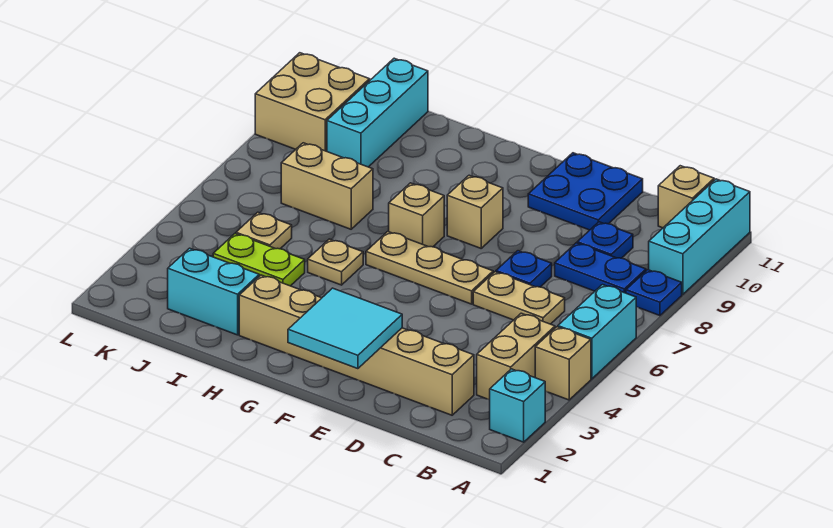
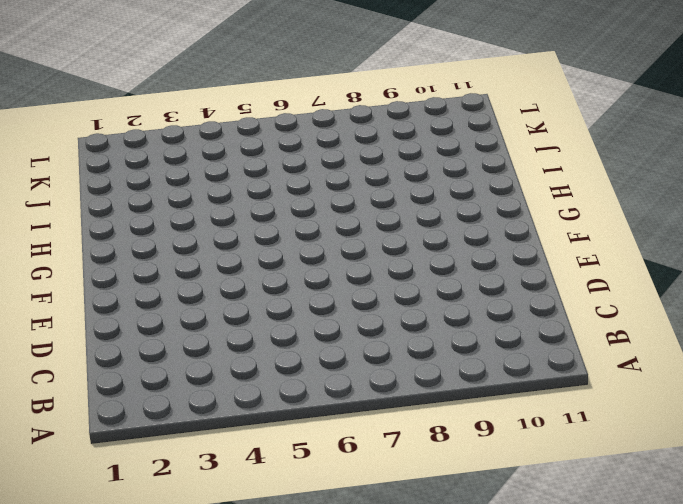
none -> cyan brick A2 level 1
none -> tan brick A4 level 1
none -> cyan brick A5:A6 level 1

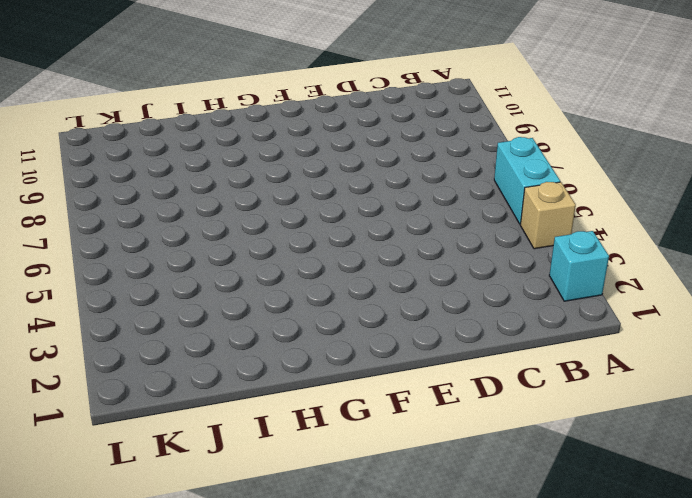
none -> blue plate A8 level 1
none -> cyan brick A9:A11 level 1
none -> tan brick B3:B4 level 1

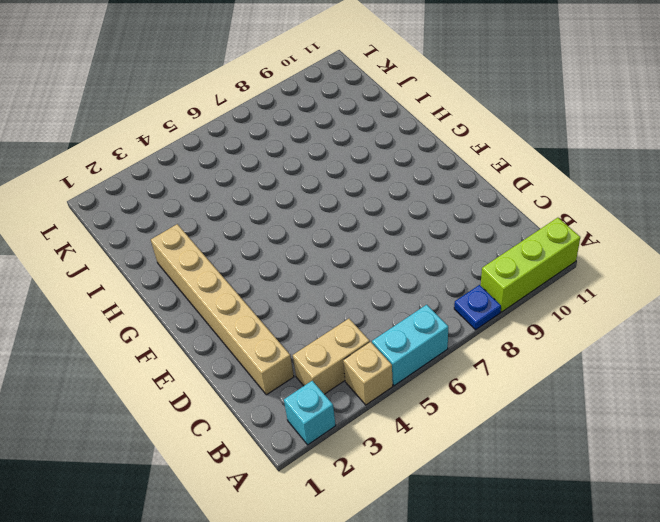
lime brick A9:A11 level 1 -> cyan brick A9:A11 level 1
none -> blue plate B8:C8 level 1
none -> tan brick B11 level 1
none -> tan plate C6:D6 level 1

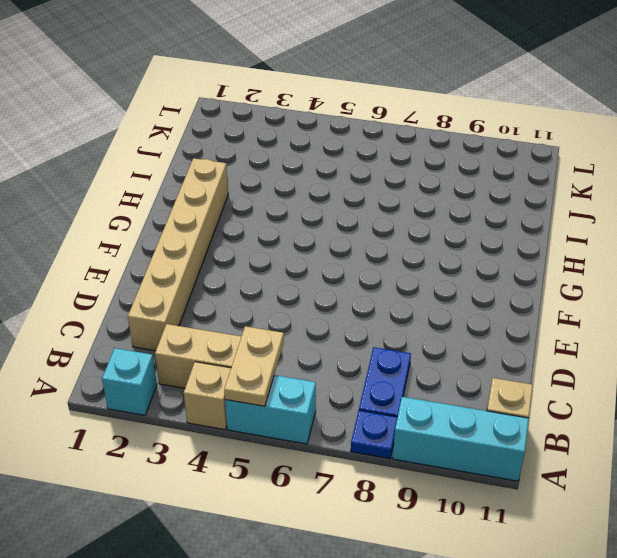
tan plate A5:B5 level 2 -> tan plate C6:D6 level 1
none -> blue plate C9 level 1
none -> blue plate D7 level 1
none -> blue plate D10:E11 level 1

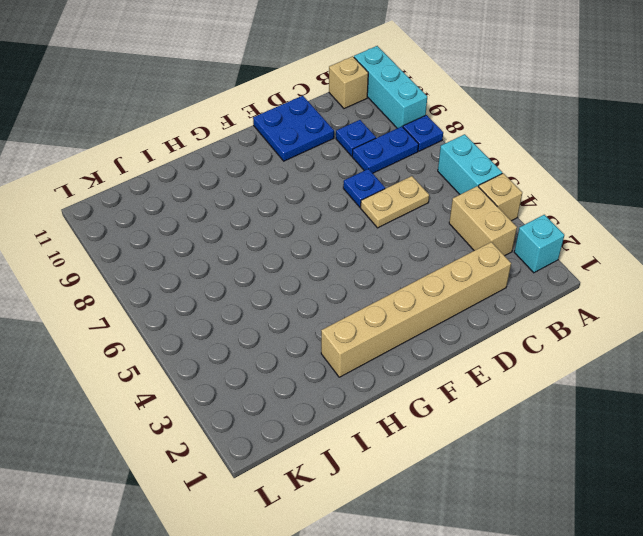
none -> tan plate E6:G6 level 1
none -> tan brick F8 level 1
none -> tan brick G7 level 1

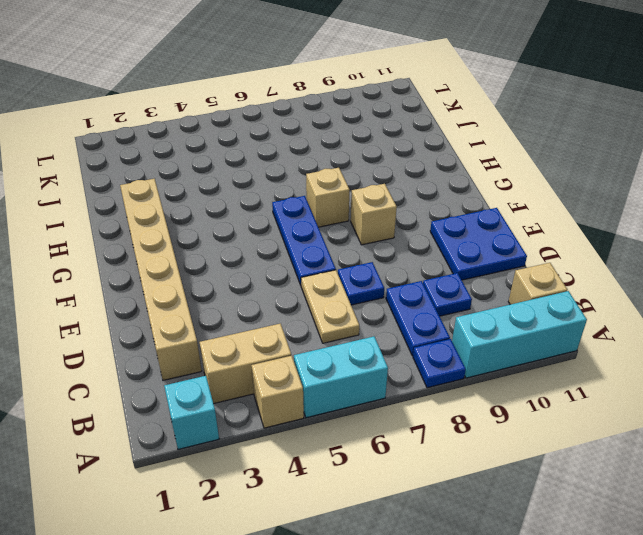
blue plate E6:G6 level 1 -> tan plate E6:G6 level 1
none -> tan plate H5 level 1
none -> cyan brick I2:J2 level 1
none -> lime plate I4:J4 level 1

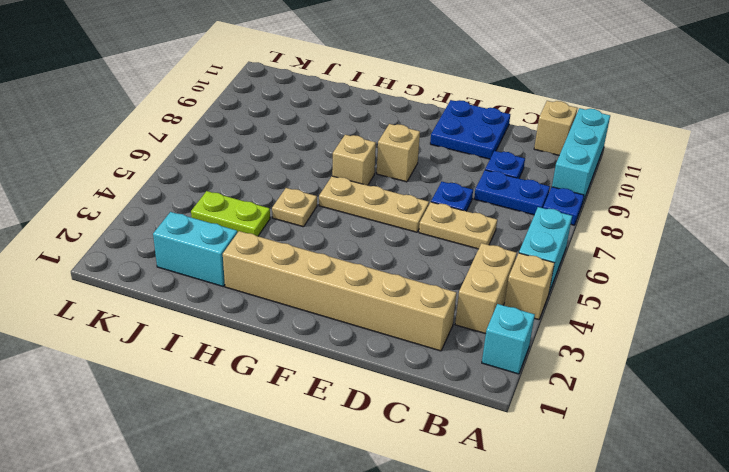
none -> tan brick I7:J7 level 1
none -> tan plate J5 level 1
none -> cyan brick J9:J11 level 1

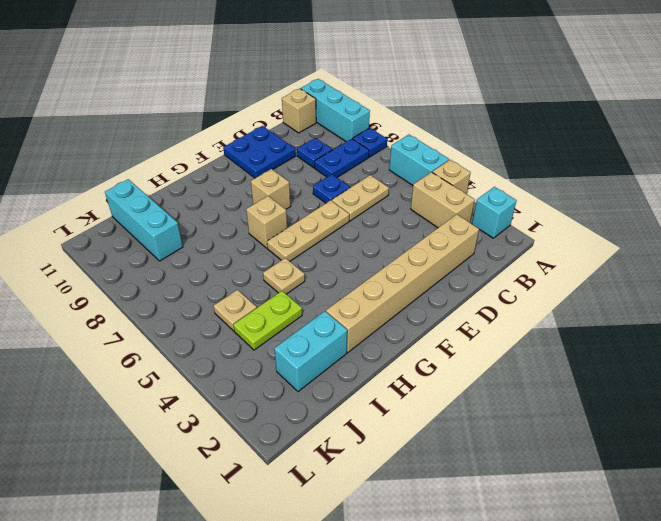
none -> tan brick I7:J7 level 1
none -> tan brick K9:L10 level 1
none -> cyan tile E1:F2 level 2

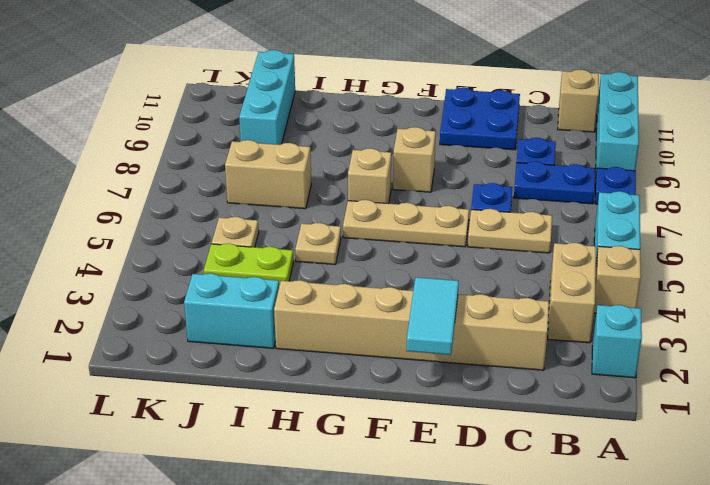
cyan tile E1:E2 level 2 -> cyan tile E1:F2 level 2
none -> tan brick K9:L10 level 1

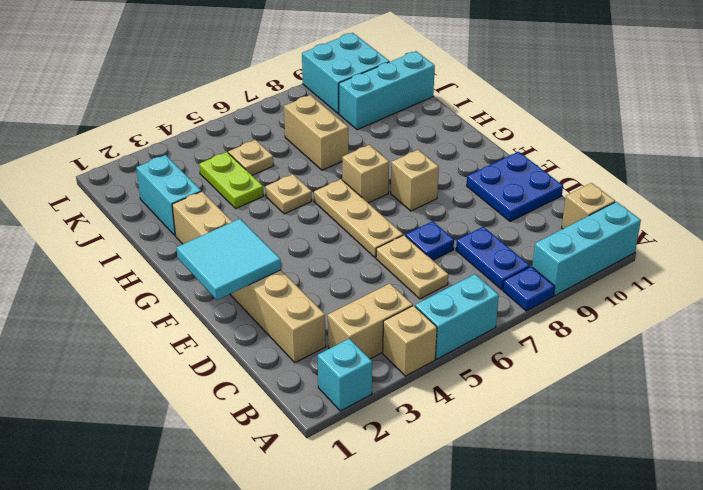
cyan brick K9:L10 level 1 -> tan brick K9:L10 level 1
none -> blue plate C9 level 1

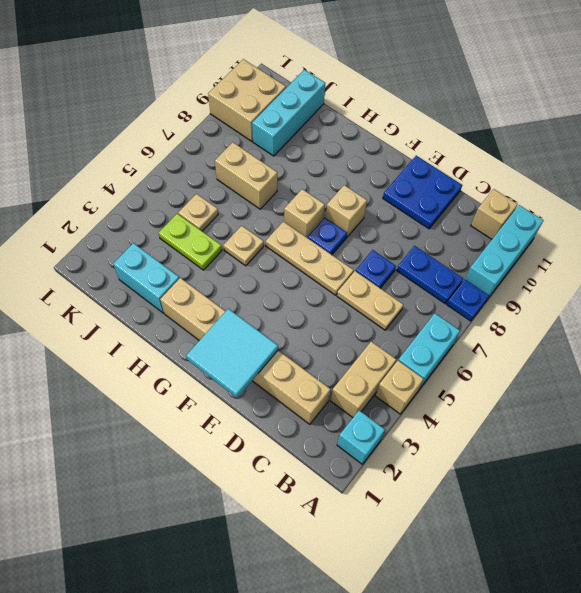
blue plate F7 level 1 -> blue plate C9 level 1

